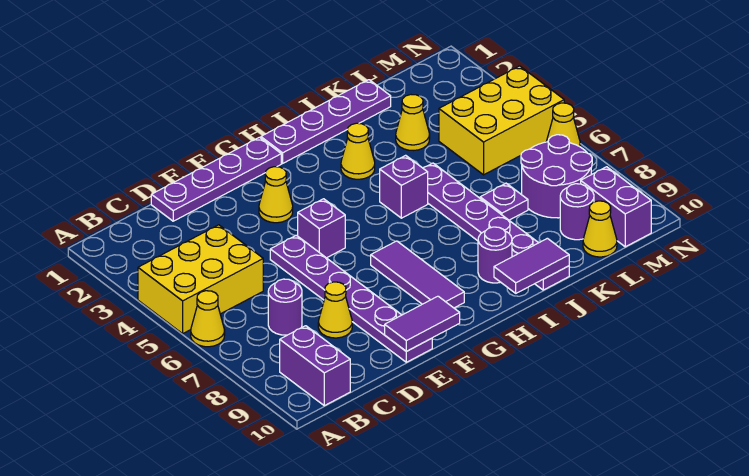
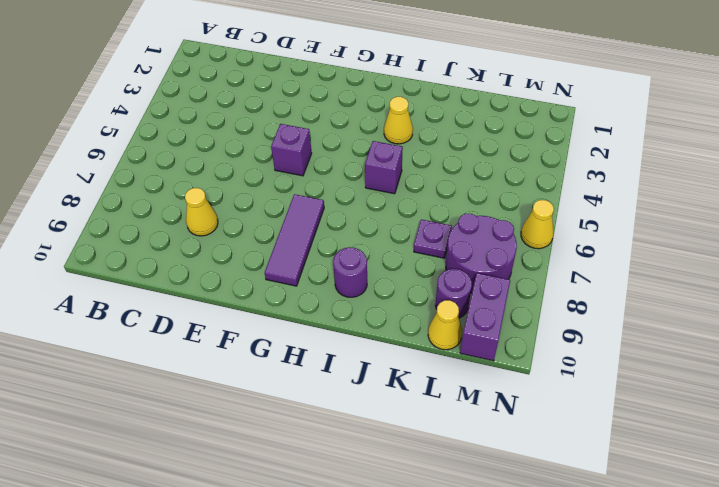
none -> yellow brick A4:C5 level 1
none -> yellow cone A6 level 1
none -> purple brick B9:B10 level 1

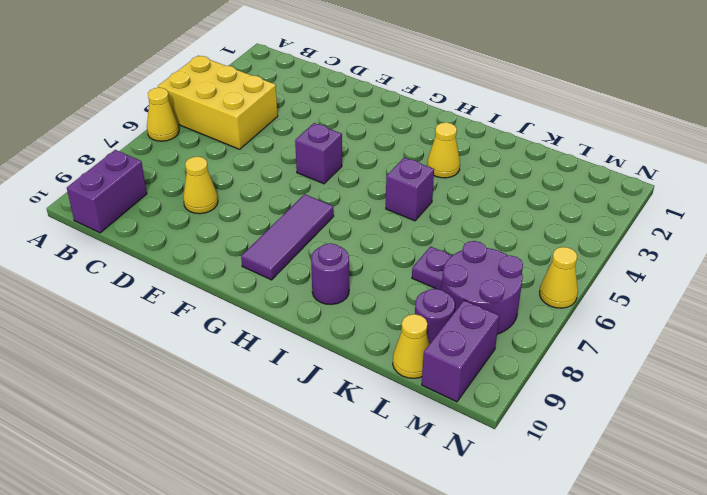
none -> purple round brick C7 level 1
none -> purple plate D1:G1 level 1
none -> purple plate E5:E10 level 1

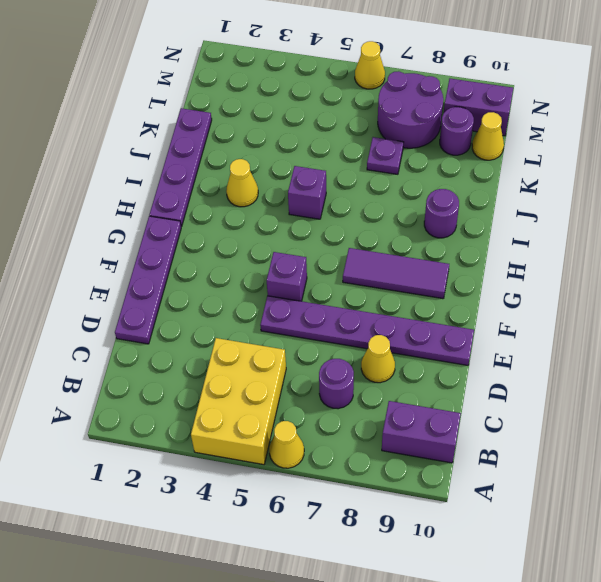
none -> yellow cone F3 level 1
none -> purple plate J5:J10 level 1
none -> yellow cone K3 level 1

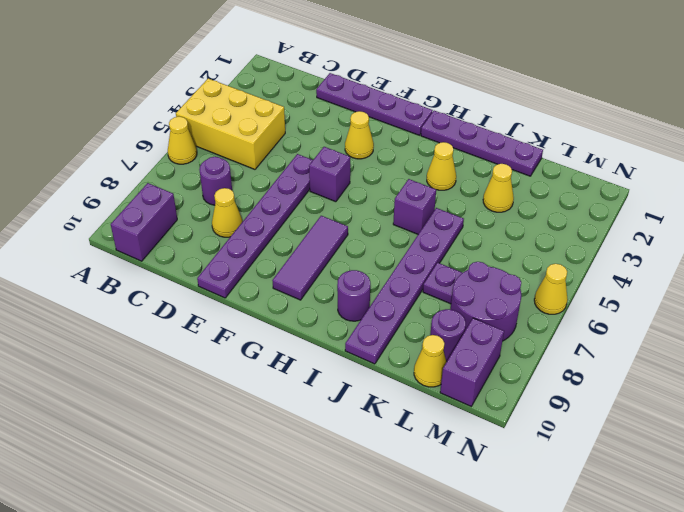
none -> yellow brick L4:N5 level 1
none -> purple tile E10:F10 level 2
none -> purple tile I10:J10 level 2

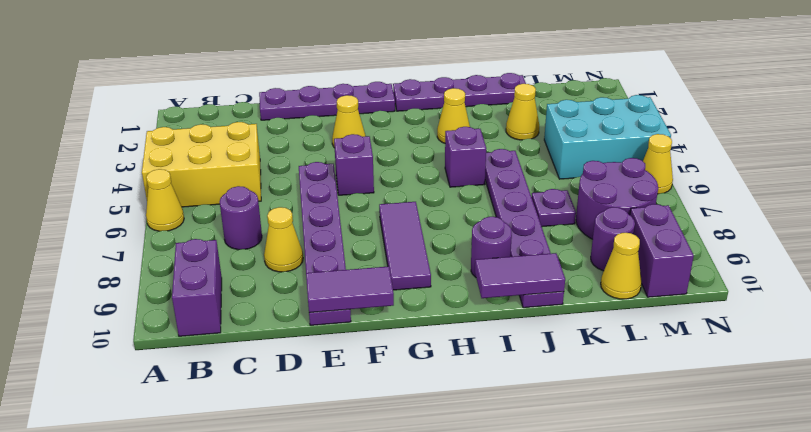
cyan brick L4:N5 level 1 -> yellow brick L4:N5 level 1

